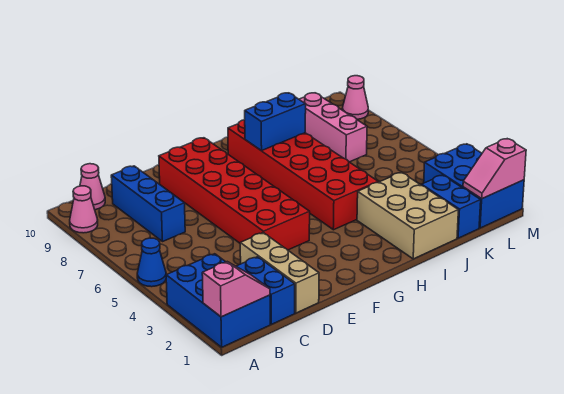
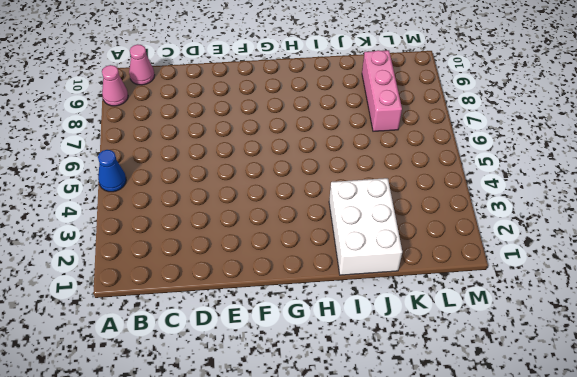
white brick I1:J3 level 1 -> tan brick I1:J3 level 1
none -> blue brick A1:B3 level 1
none -> blue brick C1:C2 level 1
none -> blue brick C7:C9 level 1

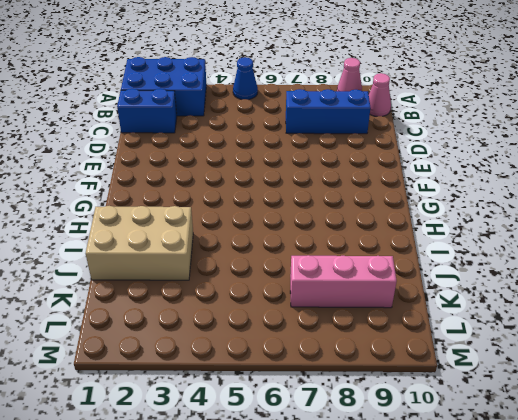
none -> tan brick D1:D3 level 1
none -> red brick E4:F9 level 1
none -> red brick H4:I9 level 1

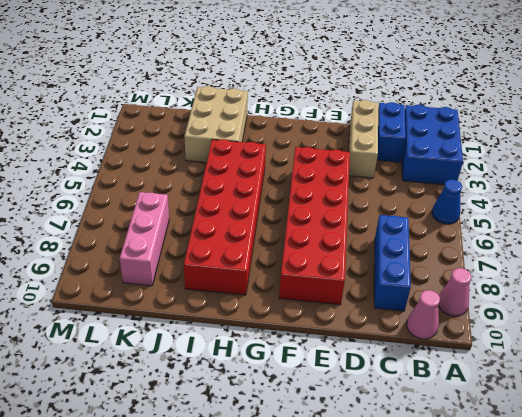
none -> blue brick K1:K2 level 1
none -> blue brick L1:M3 level 1
none -> pink cone M9 level 1

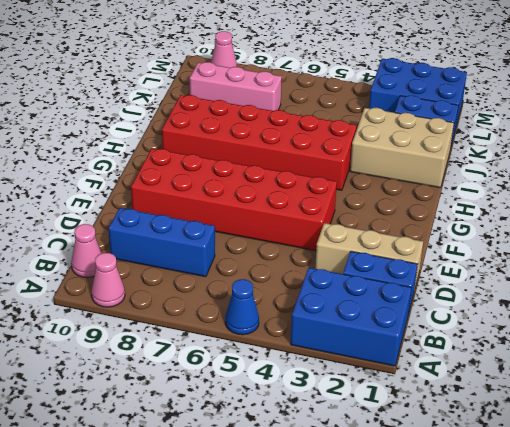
none -> pink slope A1:B1 level 2 top A
none -> blue brick H8:I8 level 2
none -> pink slope L1:M1 level 2 top M

